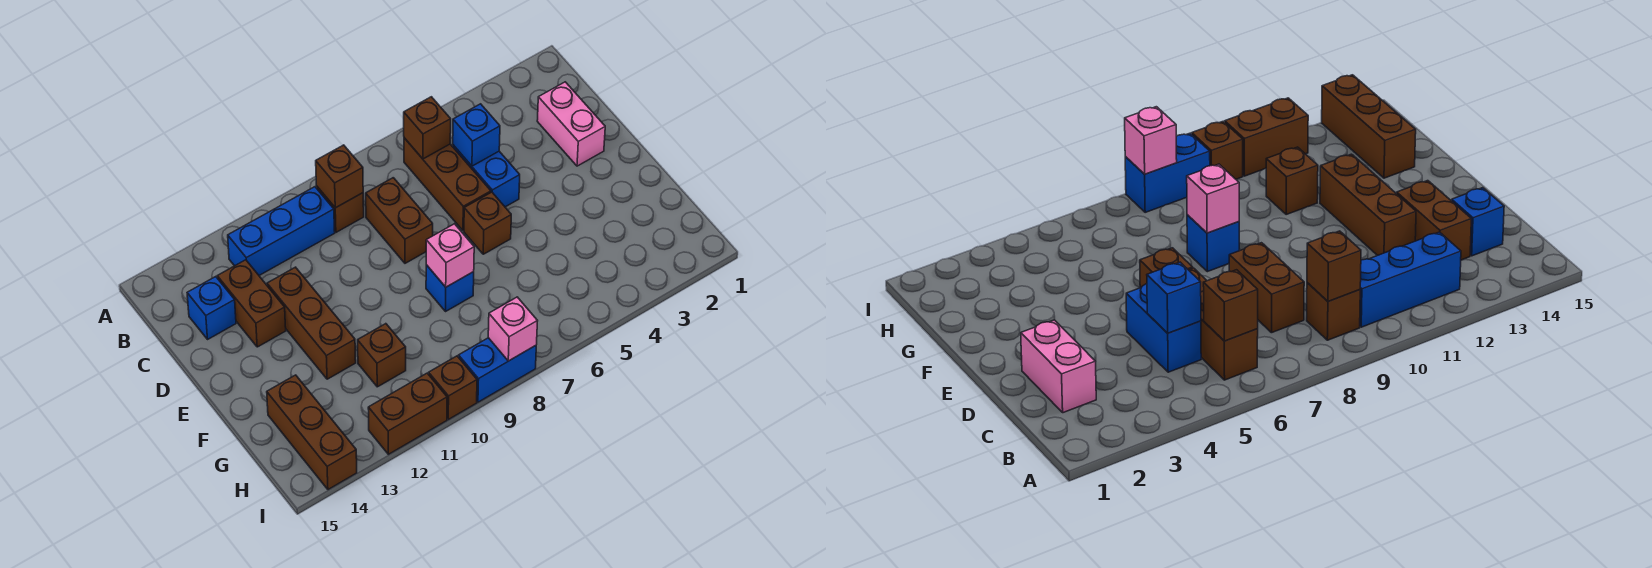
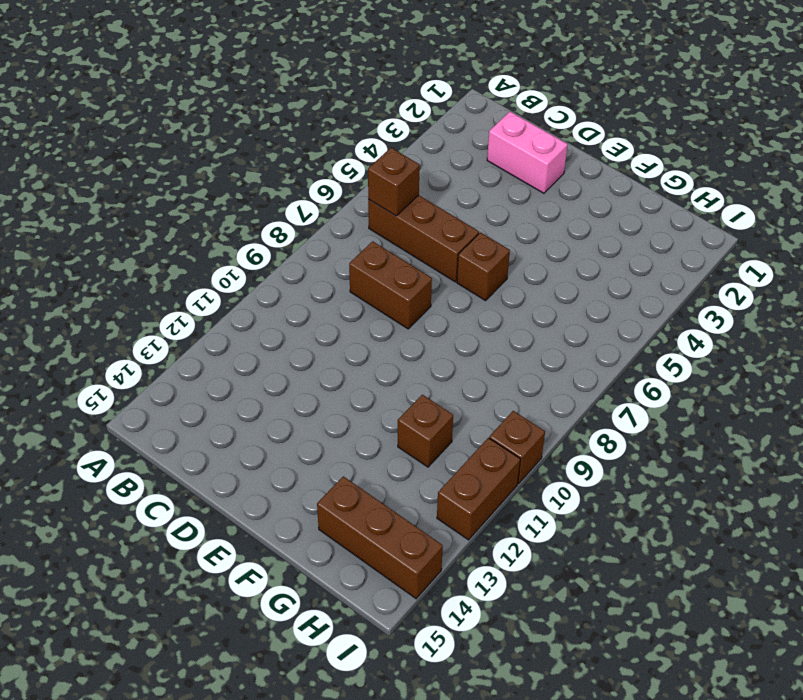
none -> brown brick B9 level 1
none -> blue brick B10:B12 level 1
none -> blue brick C5:D5 level 1

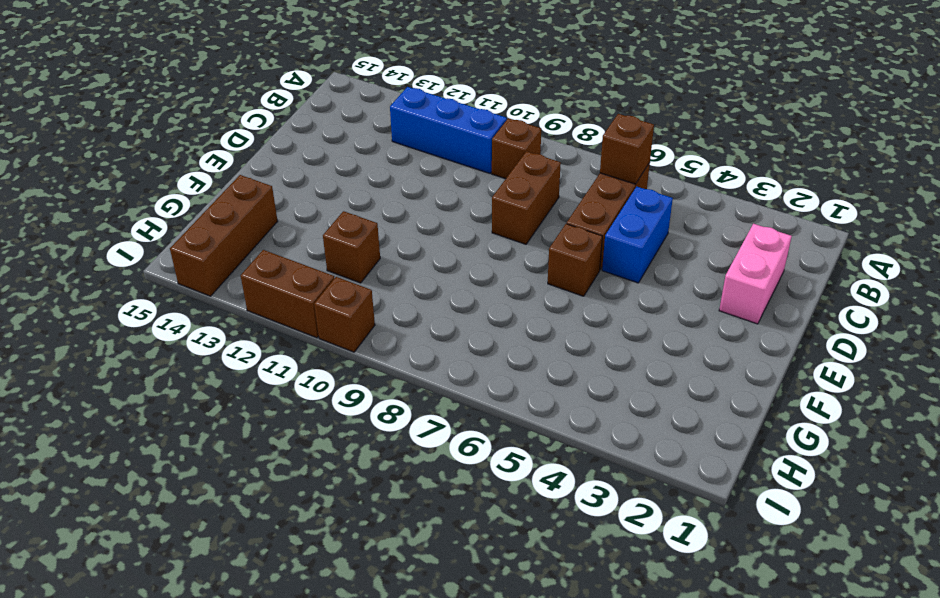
none -> brown brick C13:D13 level 1
none -> blue brick C14 level 1
none -> brown brick D12:F12 level 1

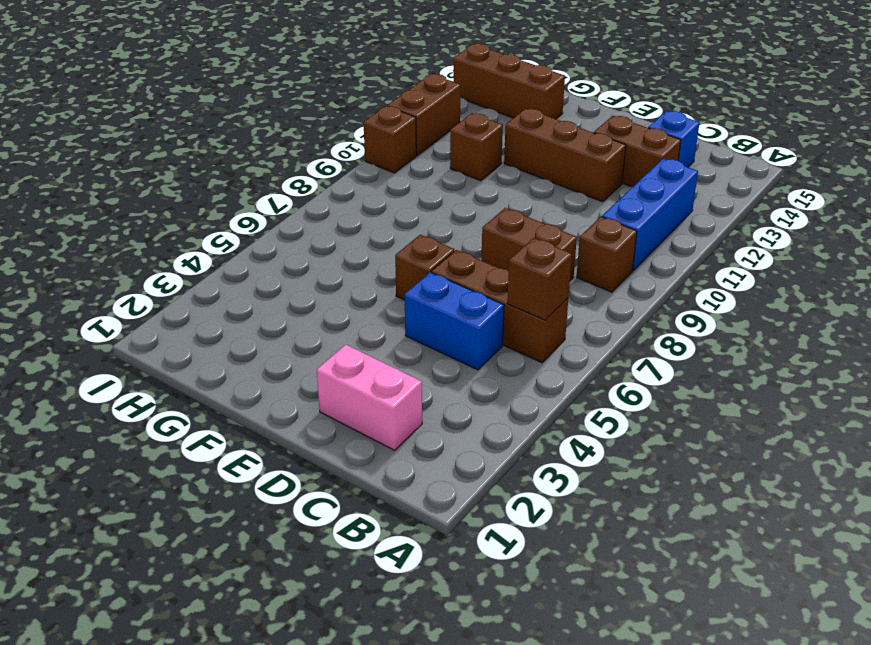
none -> blue brick F8 level 1
none -> blue brick I8:I9 level 1
none -> brown brick B9 level 2

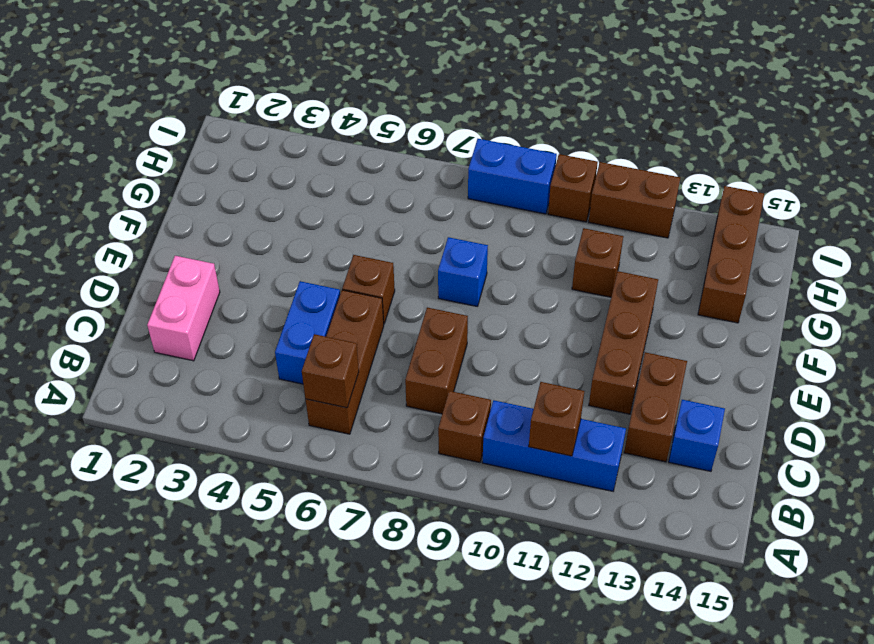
brown brick B11 level 2 -> brown brick B9 level 2
none -> blue brick C5 level 2
none -> pink brick F8 level 2
none -> pink brick I8 level 2

